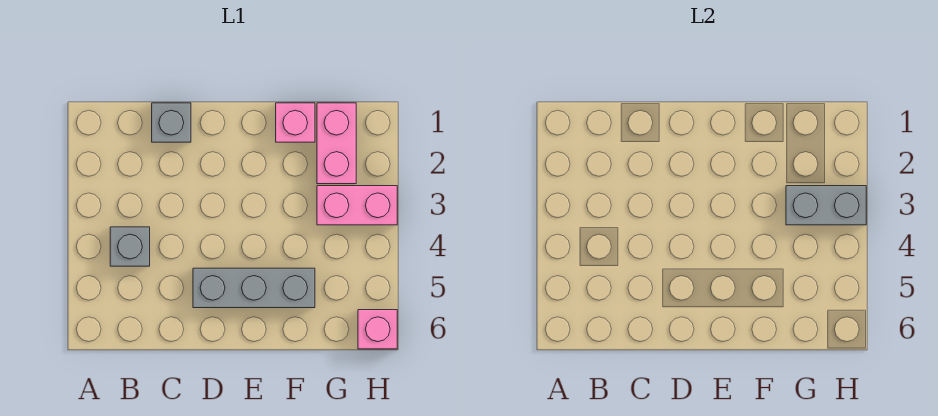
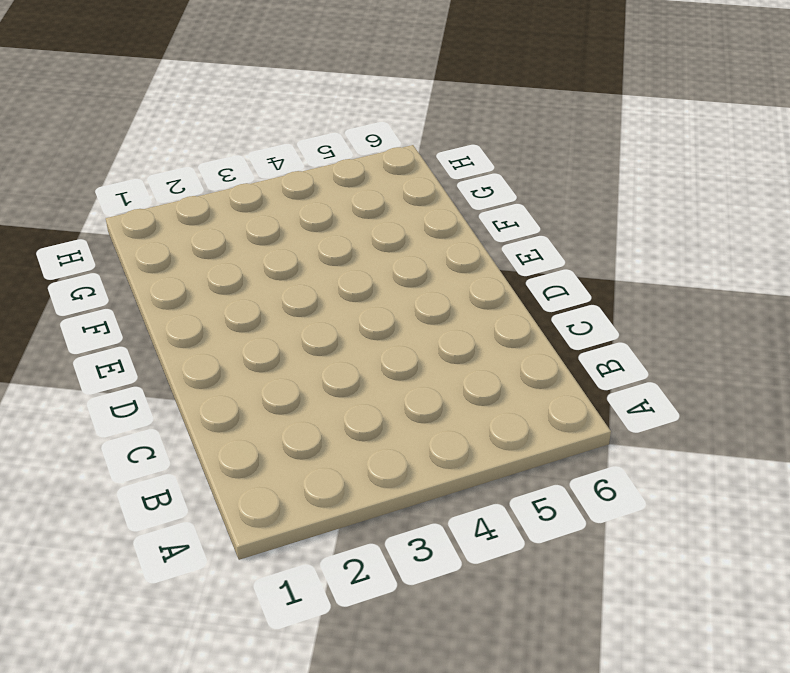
none -> grey brick B4 level 1
none -> grey brick C1 level 1

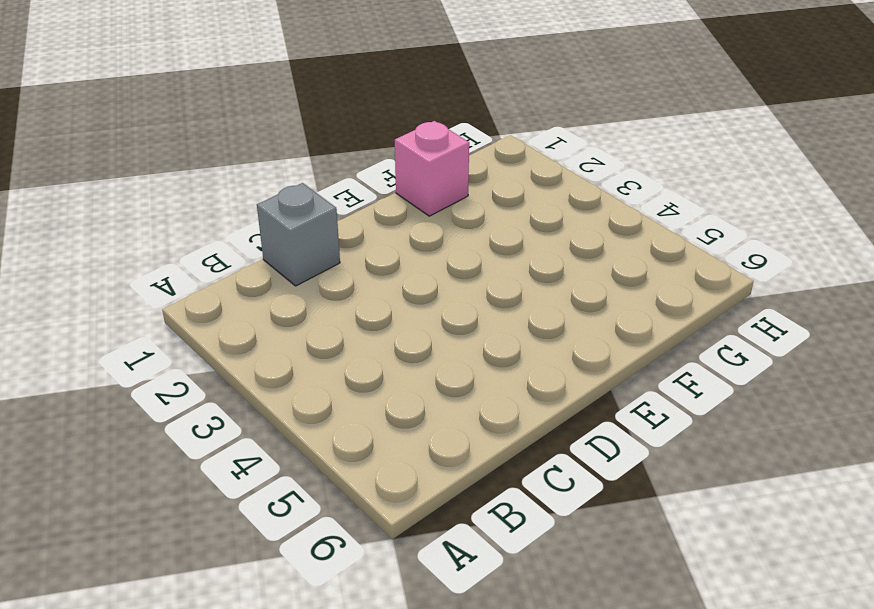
none -> grey brick B4 level 1
none -> grey brick D5:F5 level 1

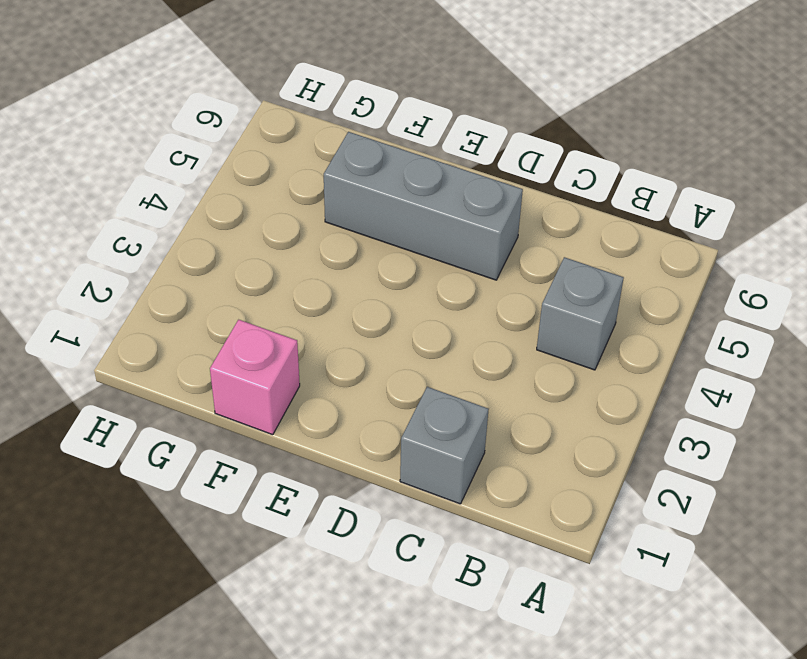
none -> pink brick G1:G2 level 1
none -> pink brick G3:H3 level 1

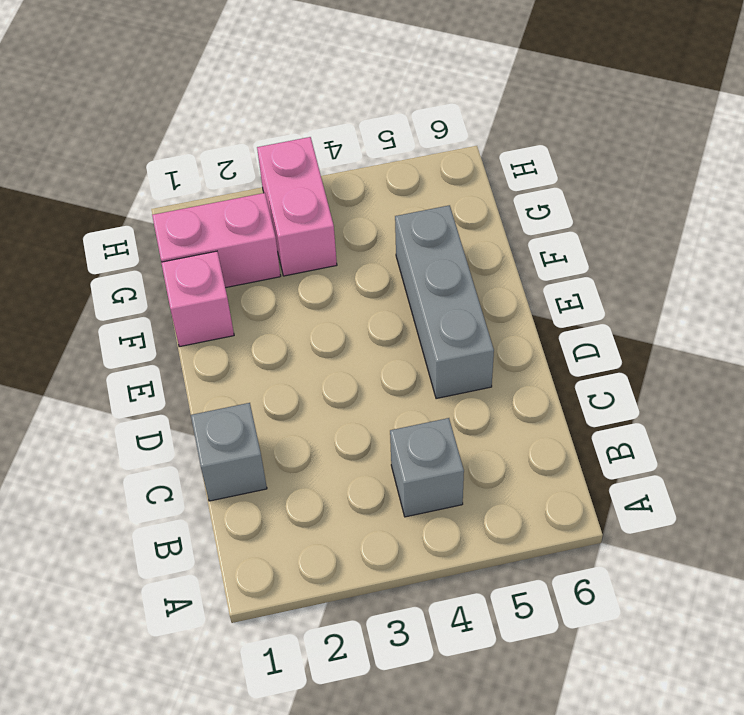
none -> pink brick H6 level 1
none -> grey brick G3:H3 level 2

